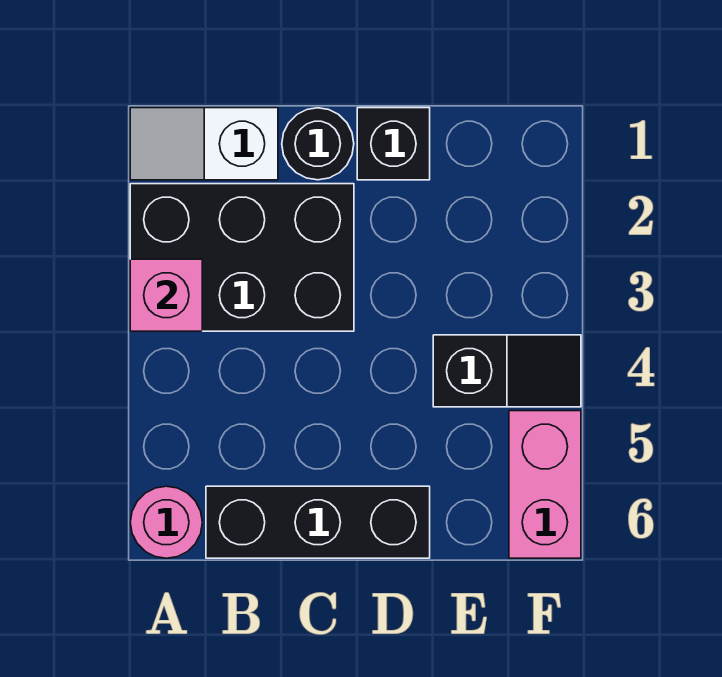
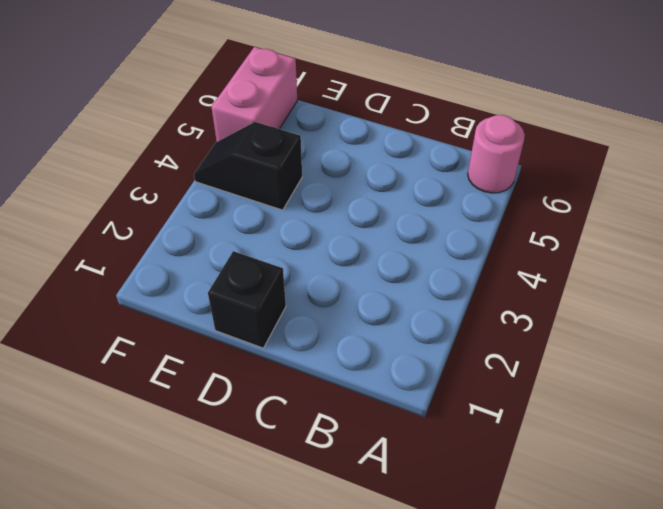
none -> white slope A1:B1 level 1 top B
none -> black brick A2:C3 level 1

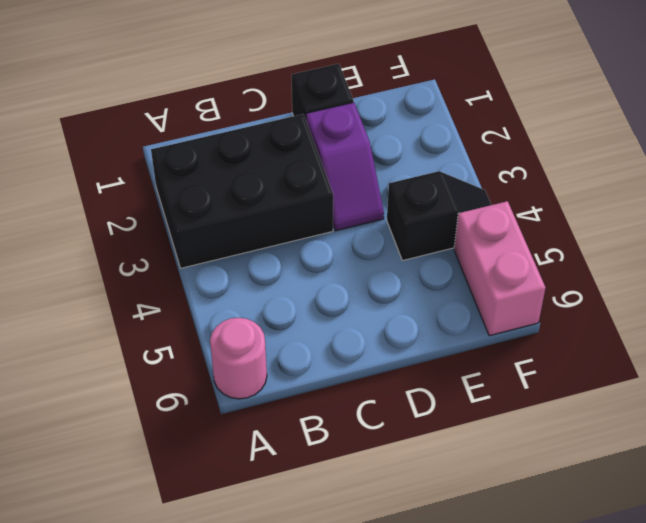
purple slope D2:D3 level 1 top 2 -> none
none -> white slope A1:B1 level 1 top B
none -> black brick B6:D6 level 1

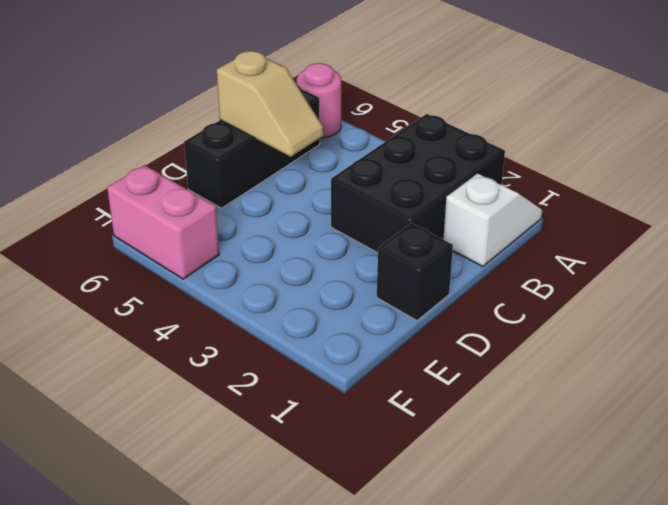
tan slope C5:C6 level 2 top 6 -> none
none -> black round brick C1 level 1
none -> black slope E4:F4 level 1 top E

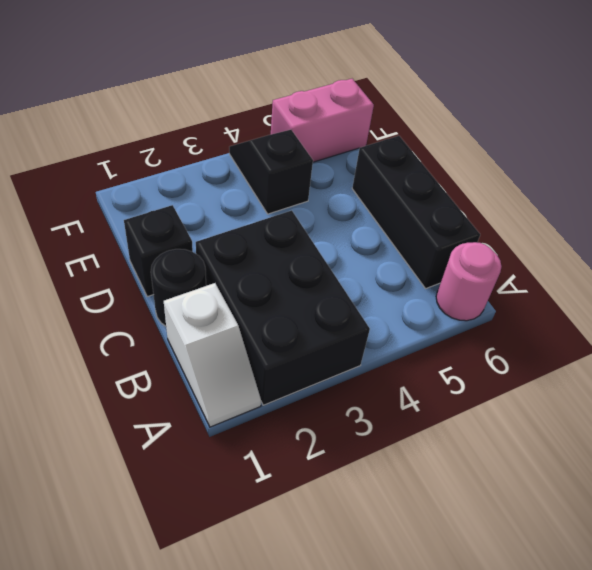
none -> pink brick A3 level 2

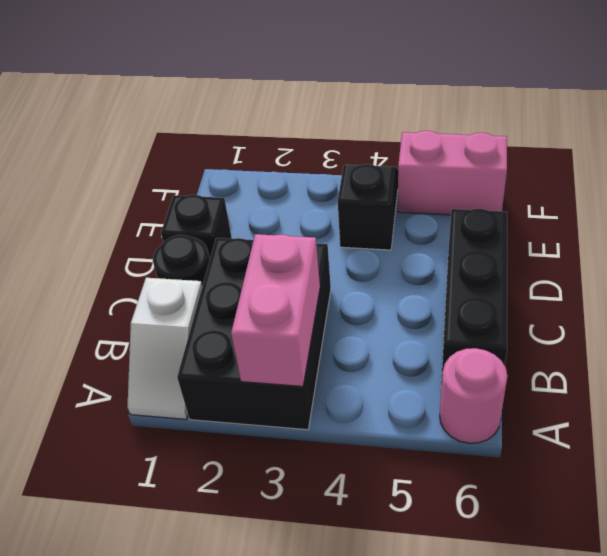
pink brick A3:B3 level 2 -> pink brick A3 level 2

